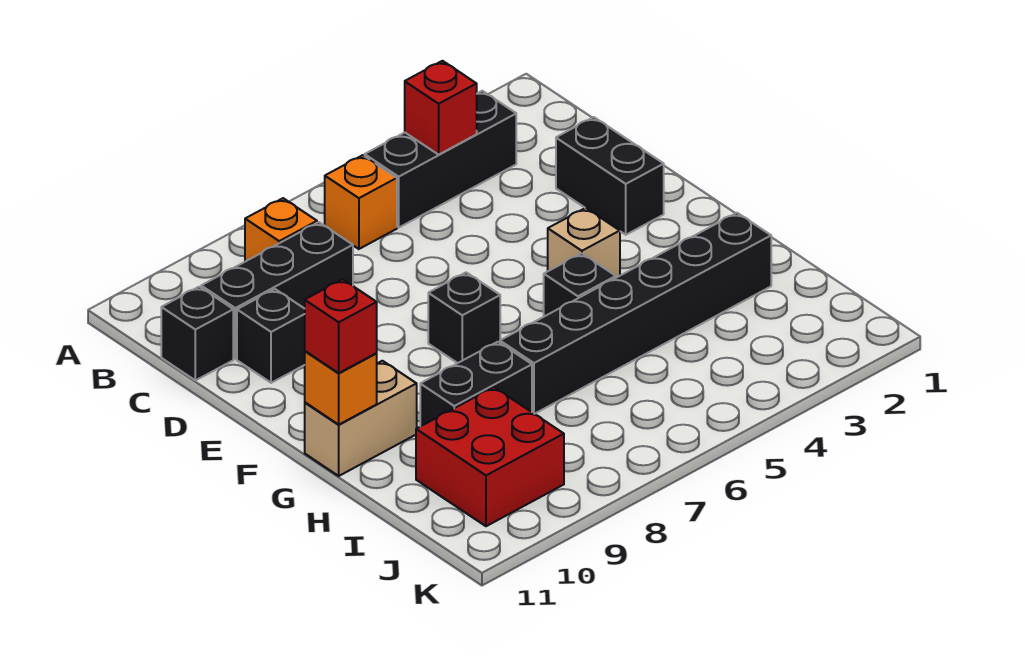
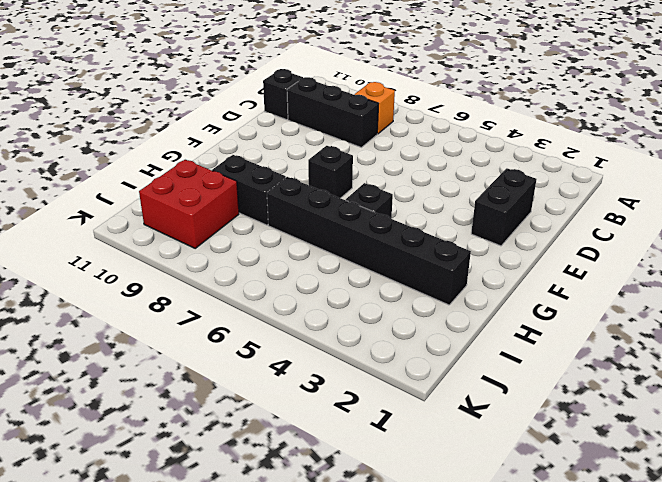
none -> black brick B3:B5 level 1
none -> orange brick B6 level 1
none -> black brick D10 level 1

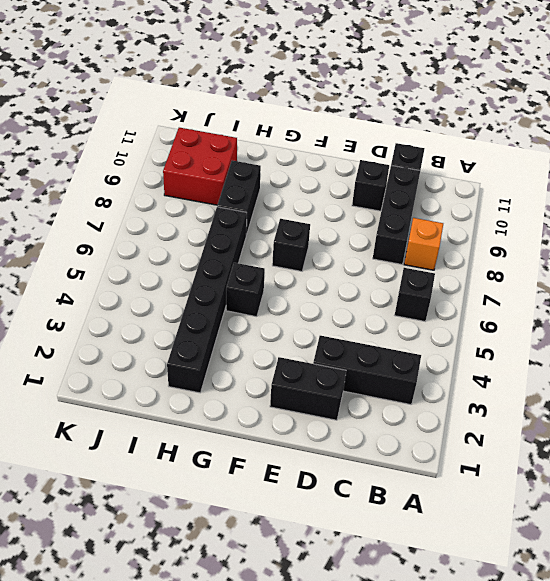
black brick B3:D3 level 1 -> black brick B3:B5 level 1
black brick B6 level 1 -> orange brick B6 level 1
none -> tan brick F4 level 1
none -> tan brick G10:G11 level 1
none -> red brick B4 level 2

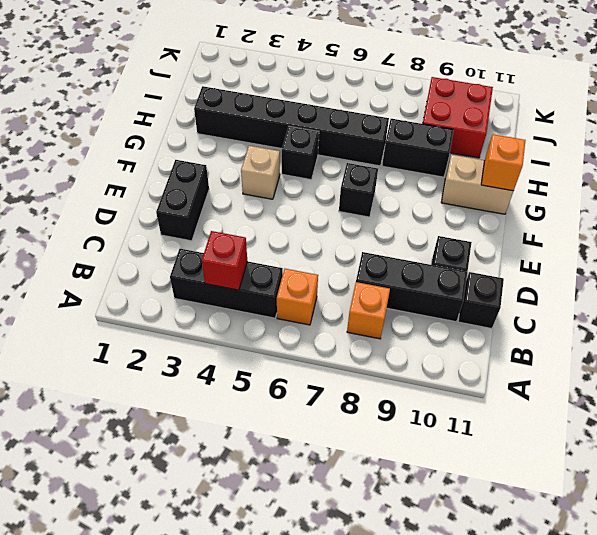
none -> red brick G11 level 3

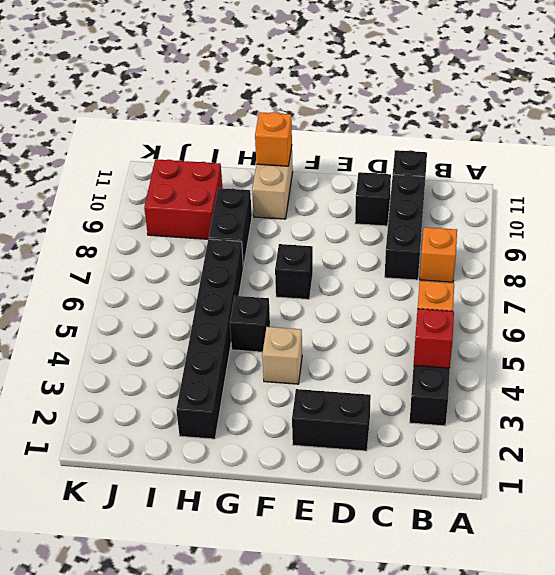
none -> red brick G11 level 3

